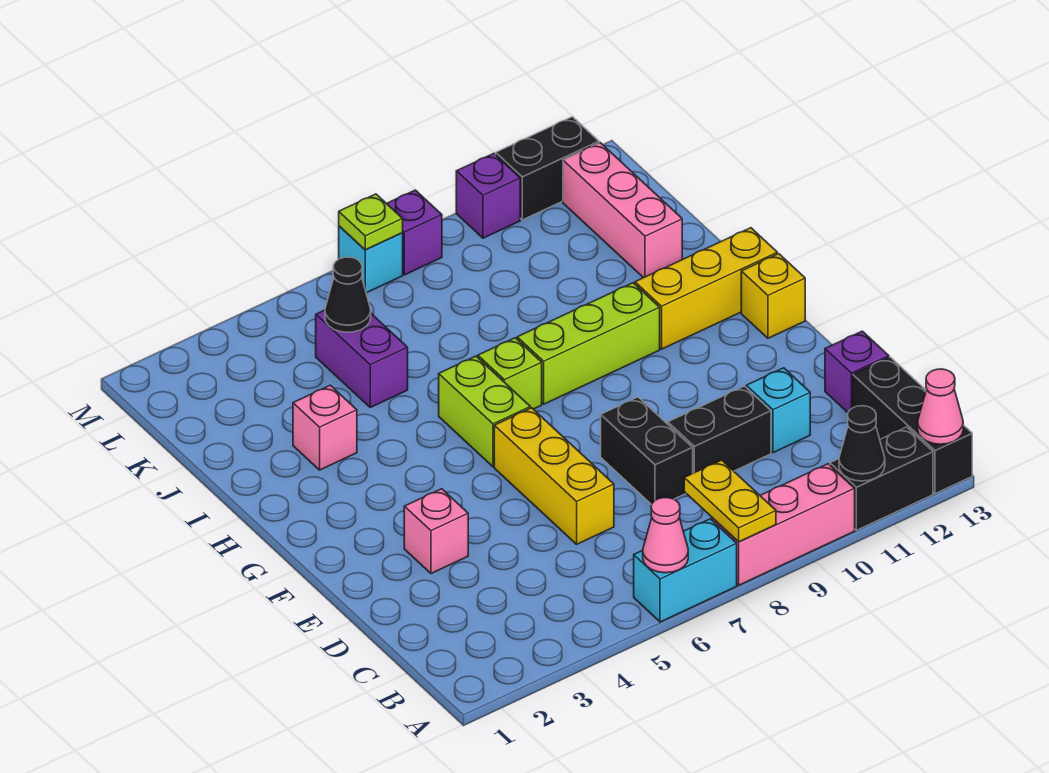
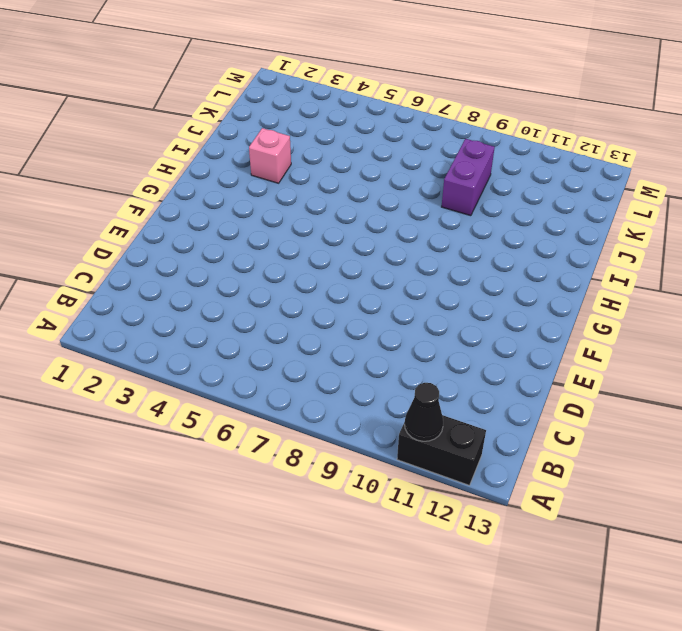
purple brick J9:K9 level 1 -> purple brick J5:K5 level 1
none -> cyan brick A6:A7 level 1
none -> pink brick A8:A10 level 1
none -> black brick A13:C13 level 1

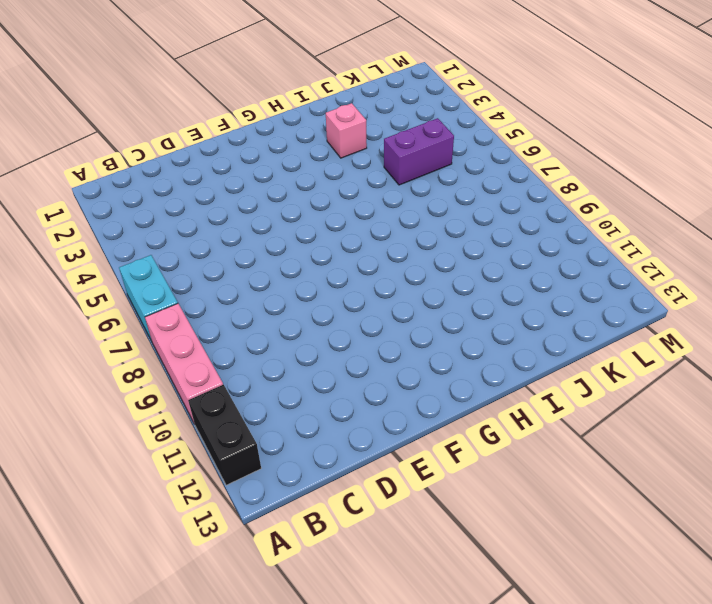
none -> black brick A13:C13 level 1
none -> yellow brick D6:F6 level 1
none -> black brick D8:E8 level 1

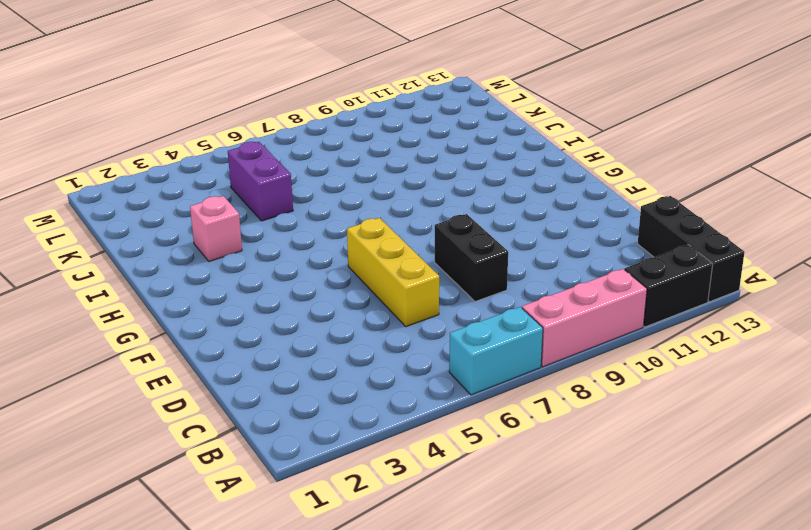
none -> black brick D9:D10 level 1
none -> cyan brick D11 level 1
none -> purple brick D13 level 1

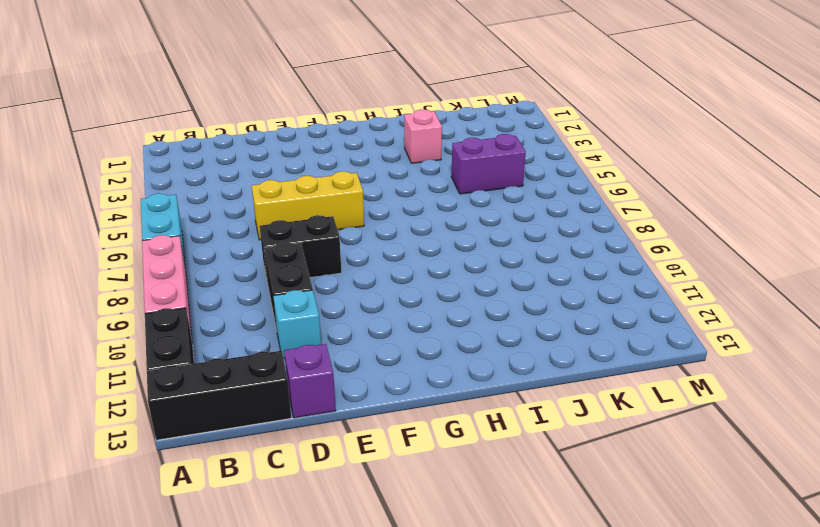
none -> pink brick E3 level 1
none -> lime brick G6:H6 level 1
none -> yellow brick G13 level 1

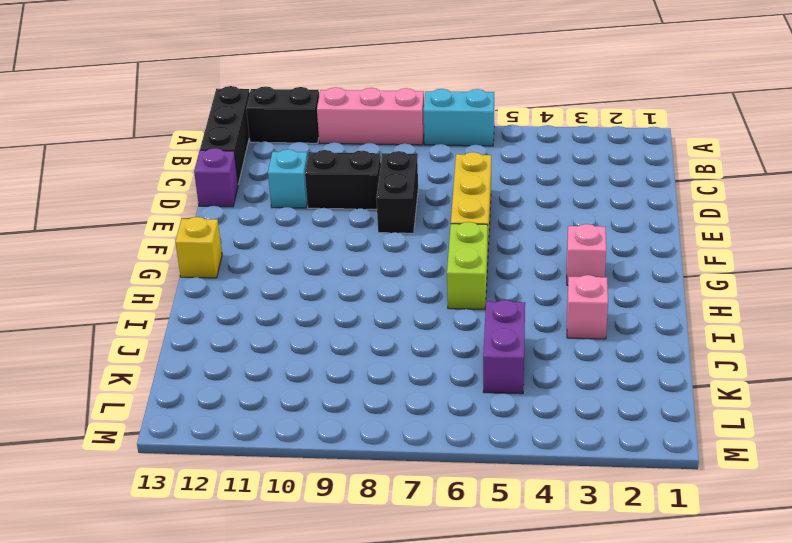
pink brick G3 level 1 -> pink brick E3 level 1
none -> lime brick H7 level 1
none -> lime brick H8:H10 level 1
none -> yellow brick H11:H13 level 1

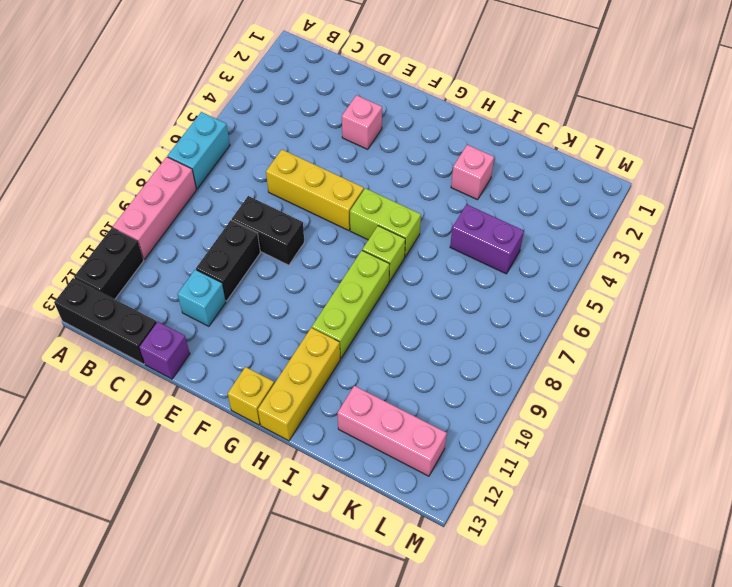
none -> cyan brick M7 level 1
none -> purple brick M8 level 1
none -> purple brick M10 level 1

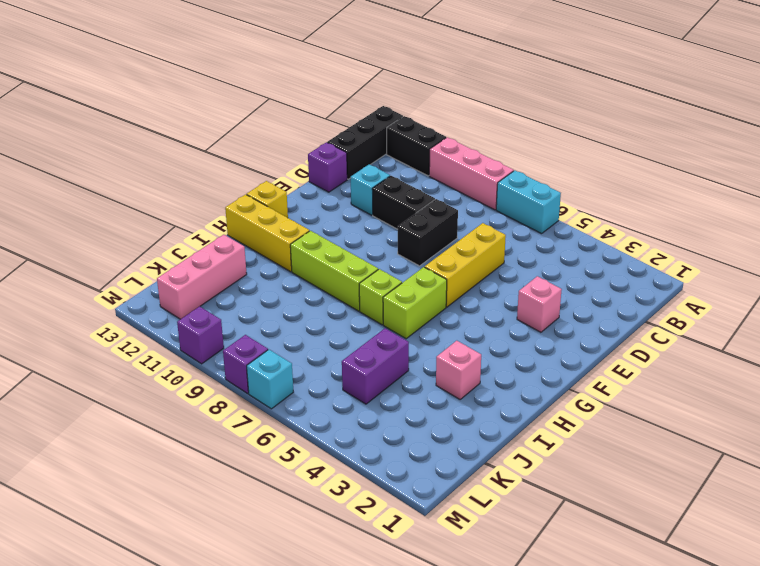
none -> black brick M11:M12 level 1
none -> pink cone A6 level 2
none -> yellow plate A8:B8 level 2

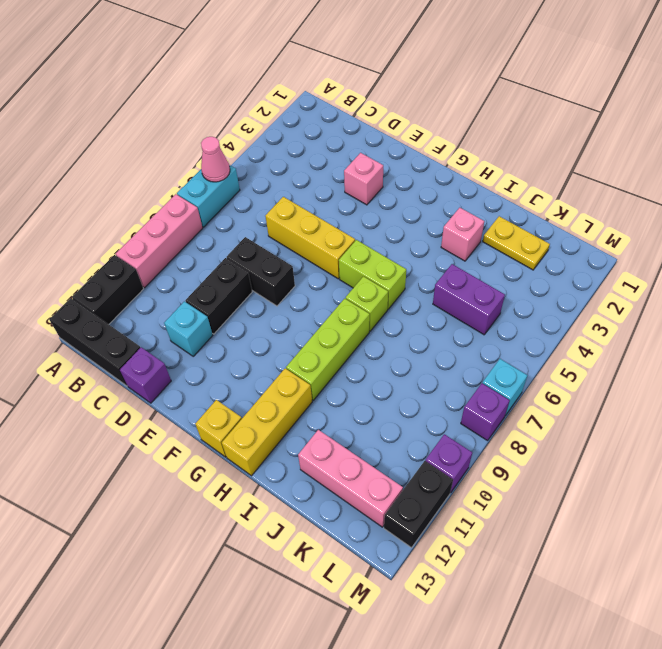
yellow plate J2:K2 level 1 -> yellow plate A8:B8 level 2
none -> black cone A11 level 2
none -> pink cone A13 level 2
none -> black cone K5 level 2

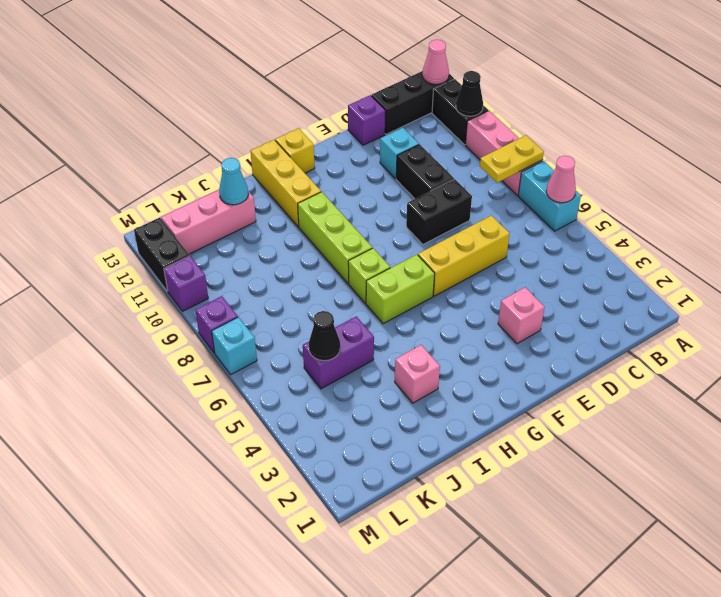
cyan cone J12 level 2 -> none
none -> lime plate M7 level 2

